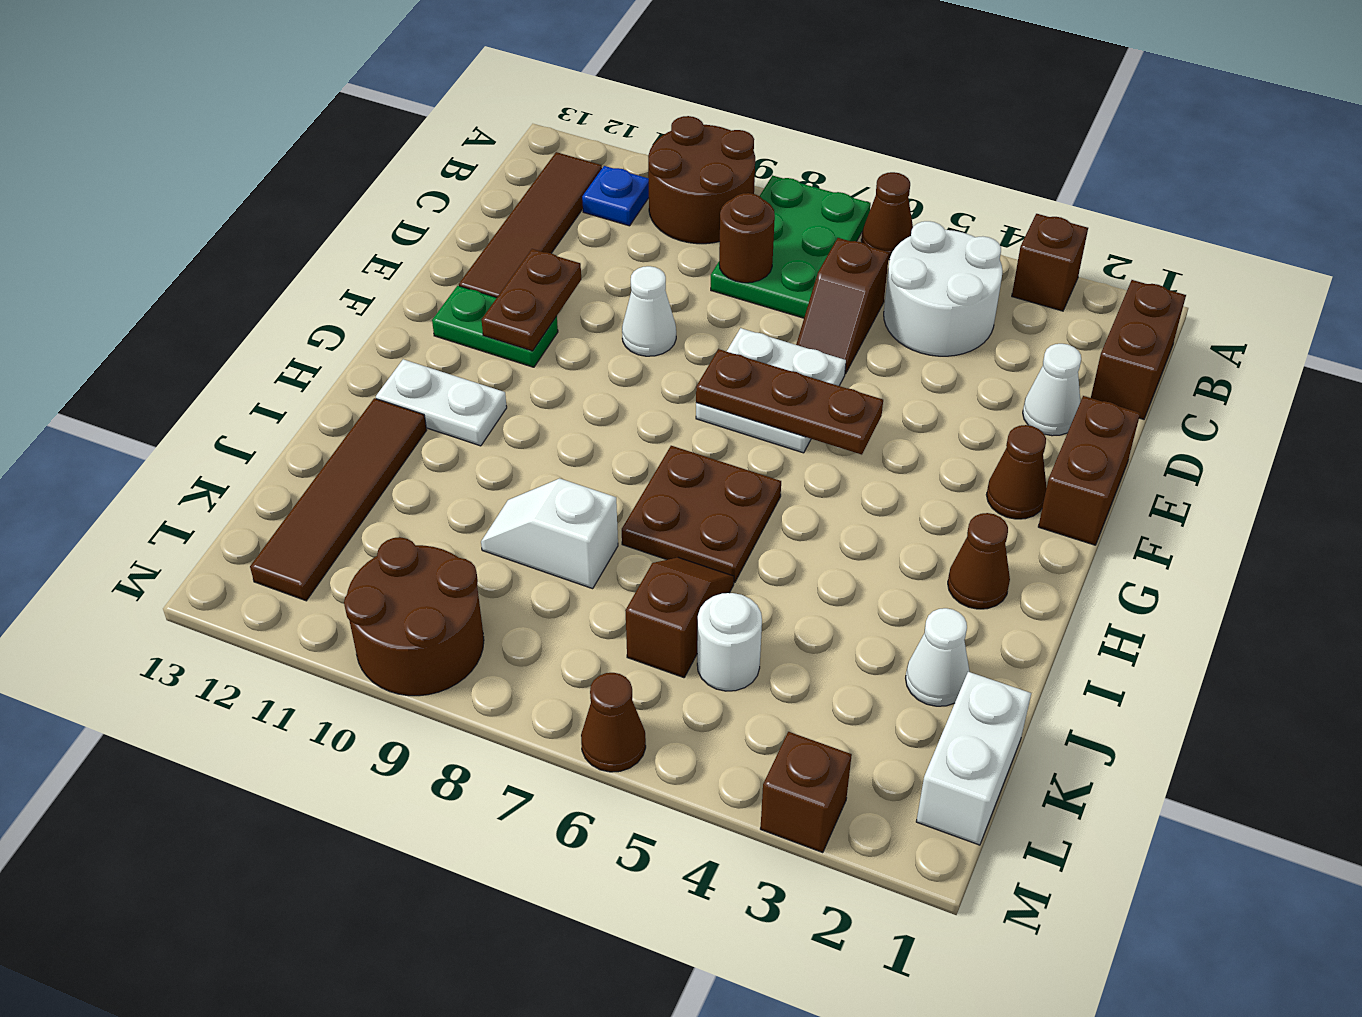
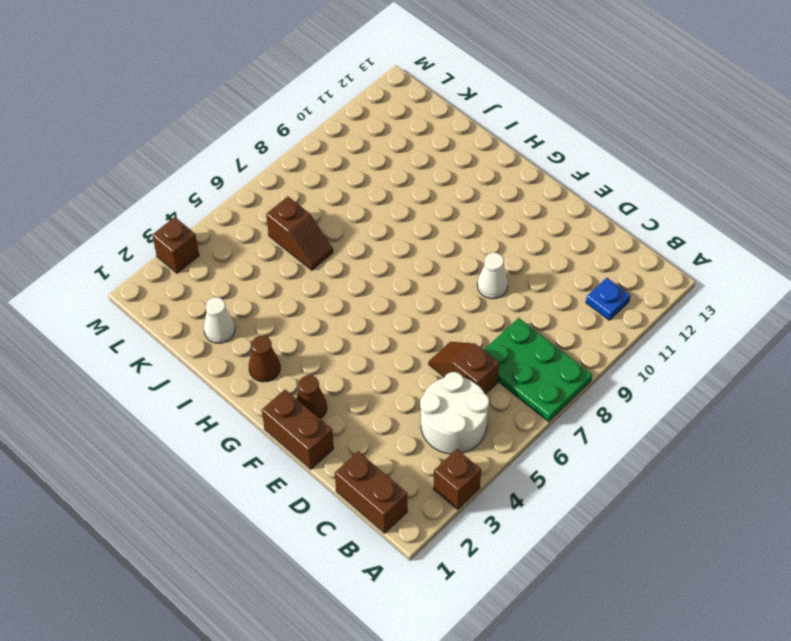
none -> brown cone A6 level 1
none -> brown round brick A9:B10 level 1
none -> brown tile B12:E12 level 1
none -> white cone D2 level 1

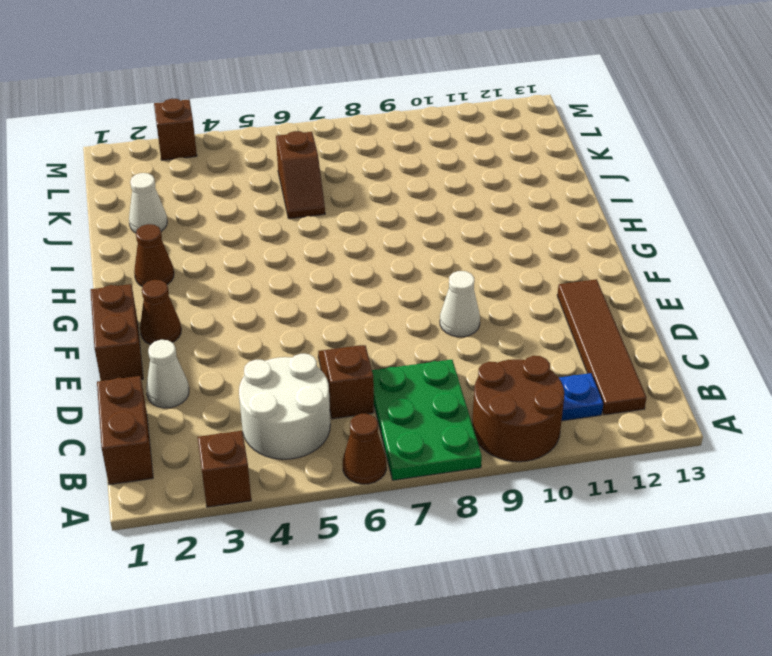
none -> white plate E6:F7 level 1
none -> green plate F11:F12 level 1
none -> brown plate H6:I7 level 1
none -> white plate H11:H12 level 1

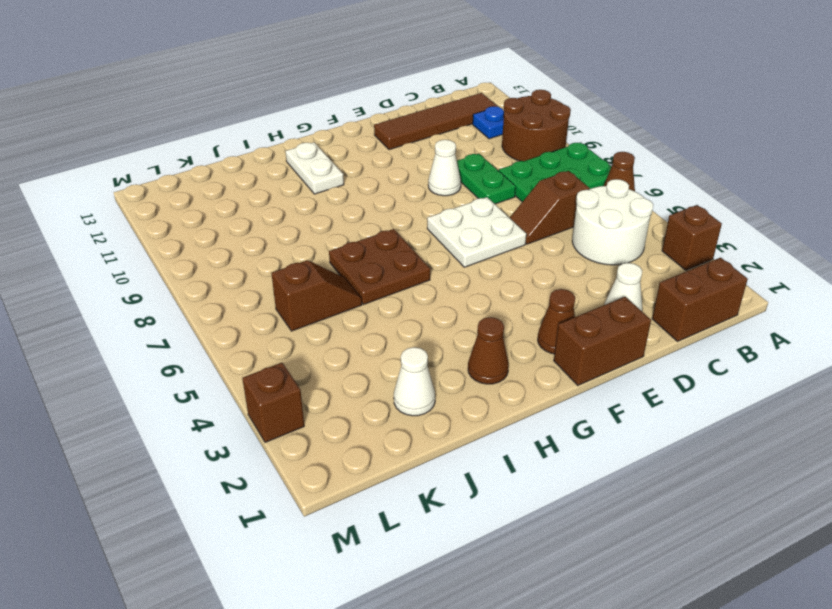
green plate D8:D9 level 1 -> green plate F11:F12 level 1
none -> brown tile I12:L12 level 1
none -> white slope J8:J9 level 1 top 8
none -> white brick K1:L1 level 1
none -> white round brick K5 level 1

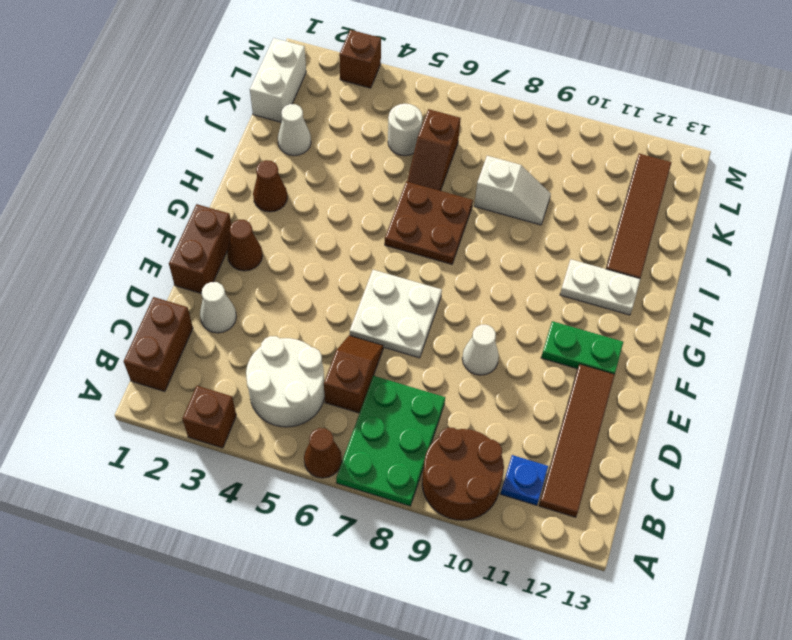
none -> brown round brick L9:M10 level 1
none -> brown cone M6 level 1
none -> brown round brick C8 level 2
none -> brown plate E11:F11 level 2

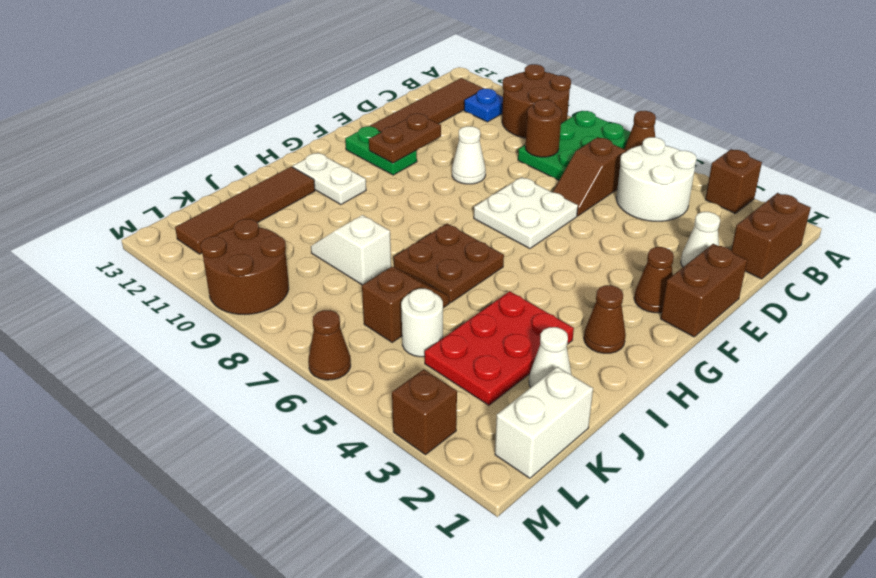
red plate I3:K4 level 1 -> none
none -> brown plate F5:F7 level 2

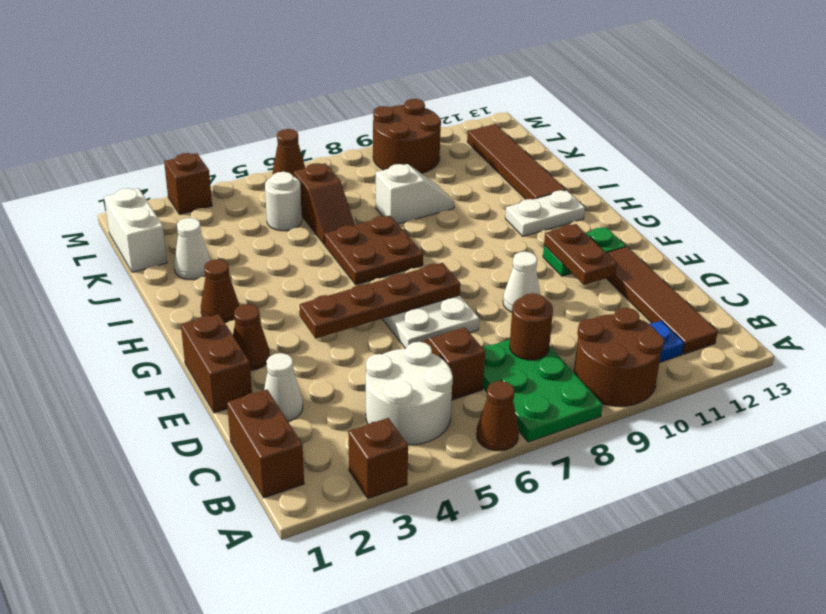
brown plate F4:F7 level 2 -> brown plate F5:F7 level 2

